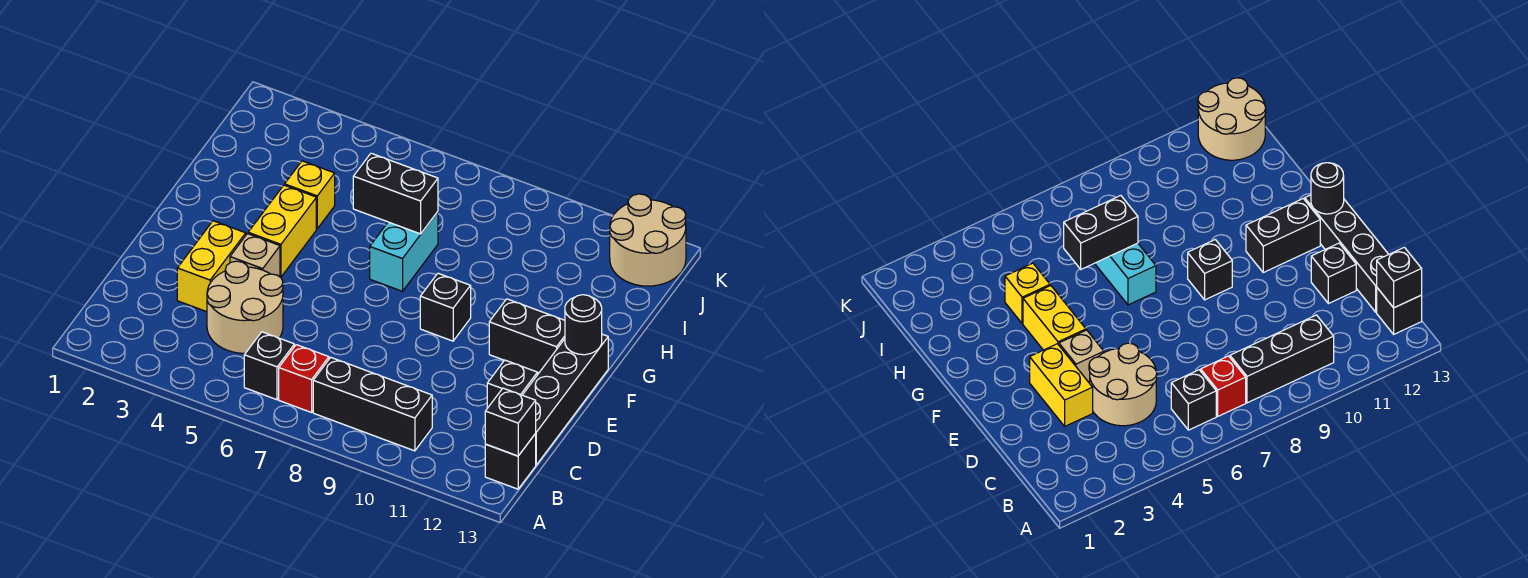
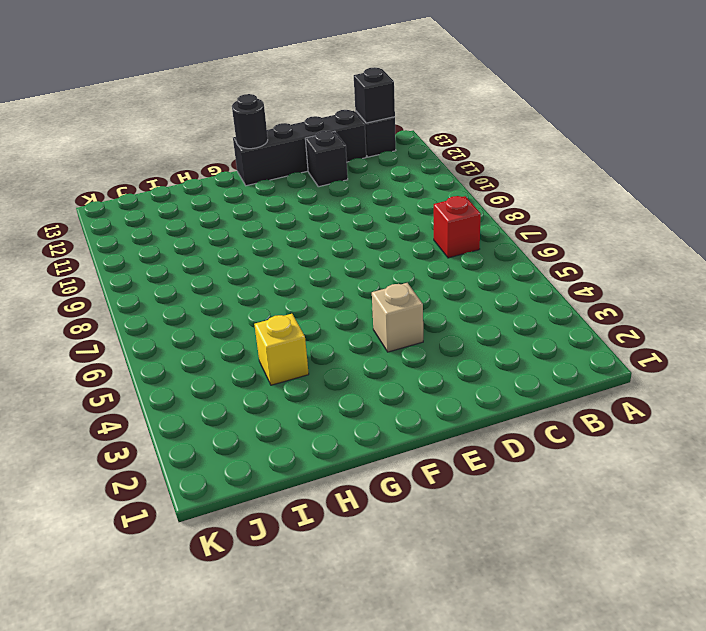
none -> black brick B6 level 1
none -> black brick B8:B10 level 1
none -> tan round brick C4:D5 level 1

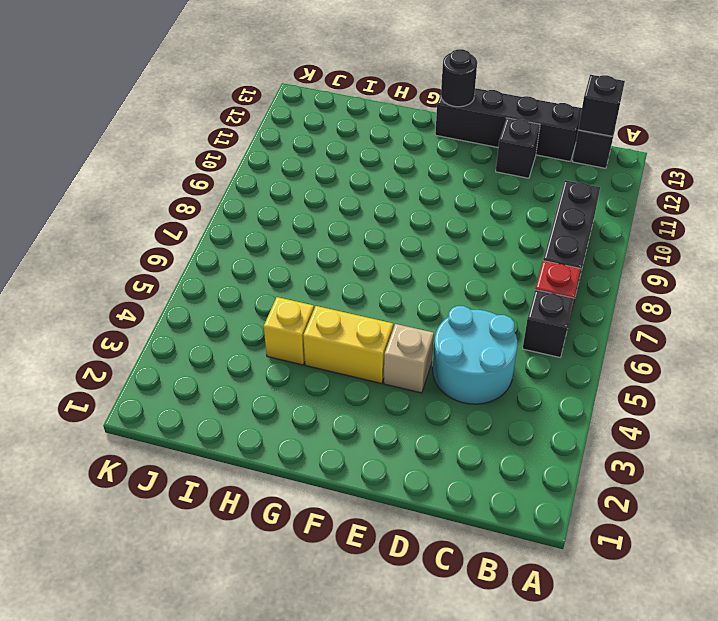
cyan round brick C4:D5 level 1 -> tan round brick C4:D5 level 1
none -> yellow brick D3:E3 level 1
none -> black brick F9 level 1
none -> black brick F11:F12 level 1

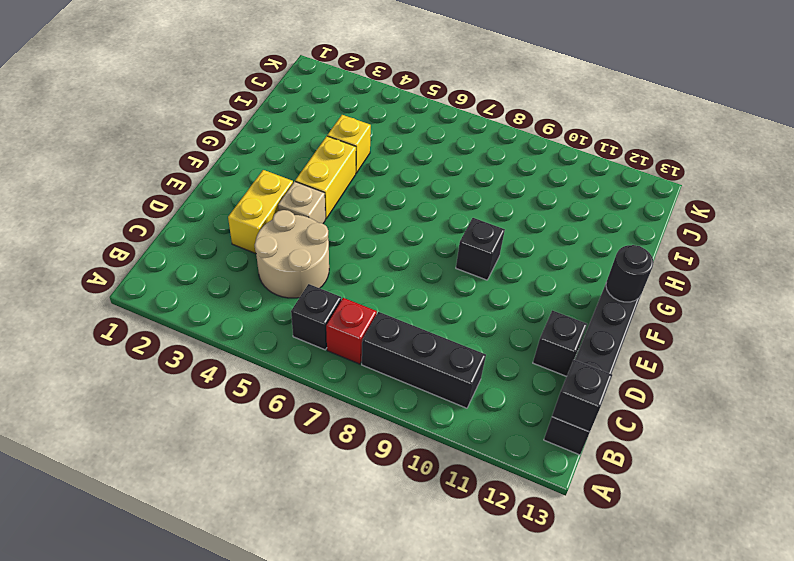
none -> black brick F11:F12 level 1
none -> cyan brick G7:H7 level 1
none -> tan round brick J12:K13 level 1

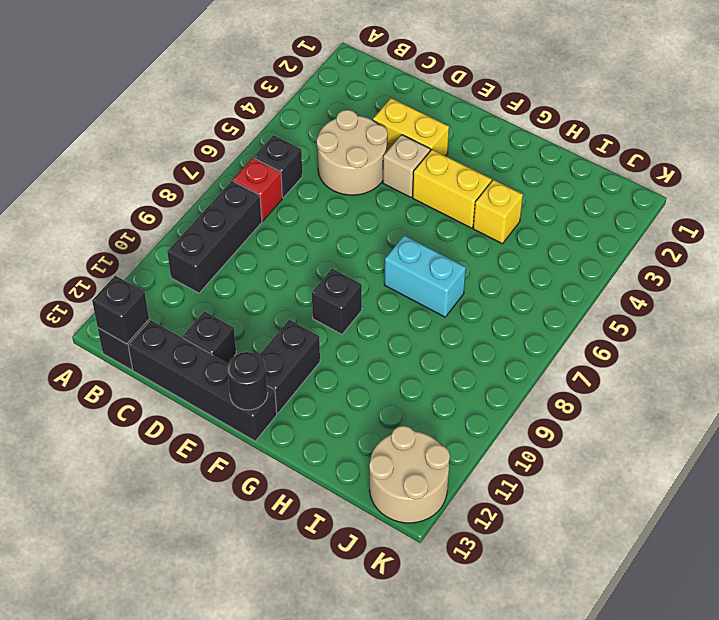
none -> black brick H6:H7 level 2

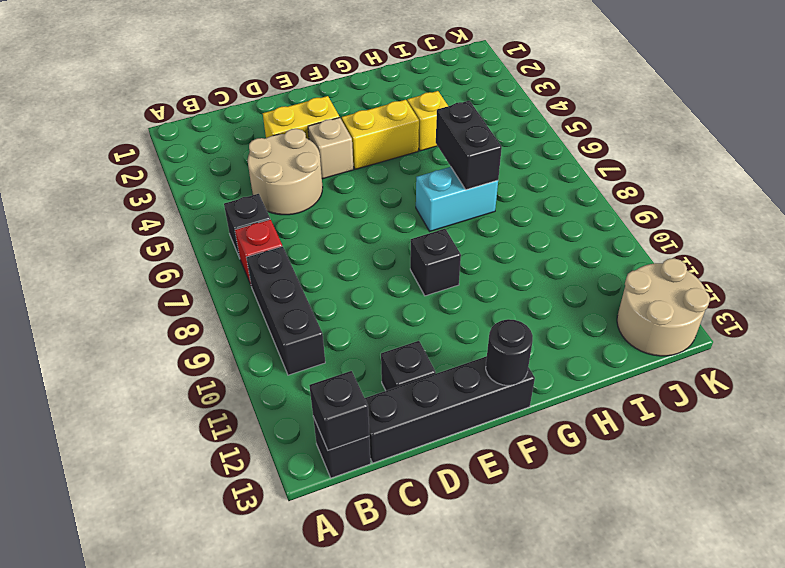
none -> black brick F11:F12 level 1

